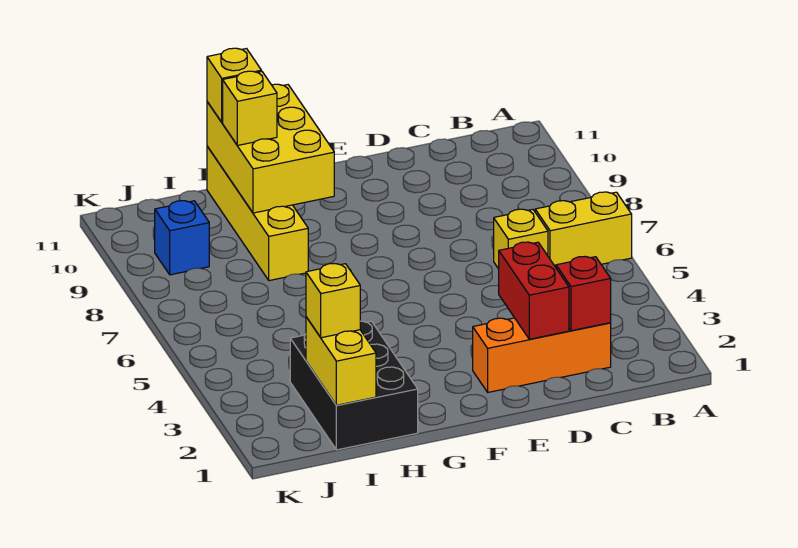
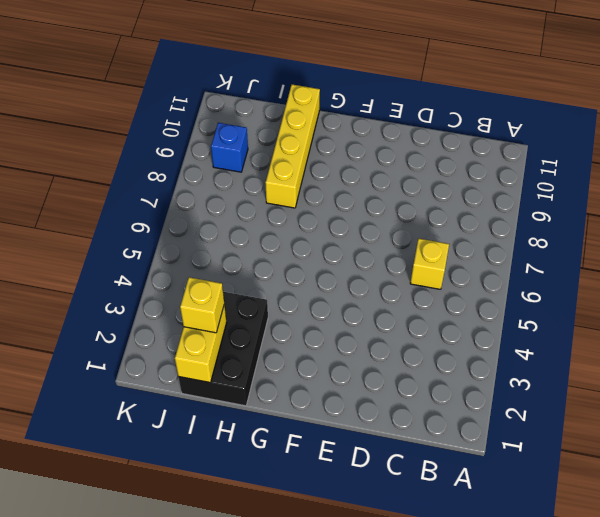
none -> yellow brick A6:B6 level 1
none -> orange brick C2:E2 level 1
none -> red brick C2 level 2

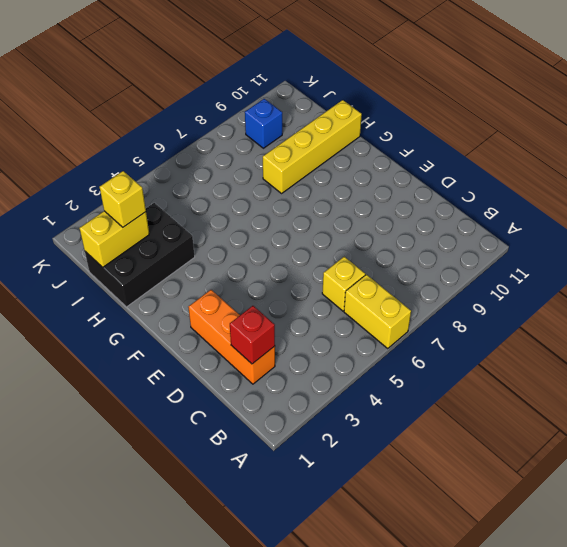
none -> red brick D2:D3 level 2
none -> yellow brick G9:H11 level 2
none -> yellow brick H10 level 3

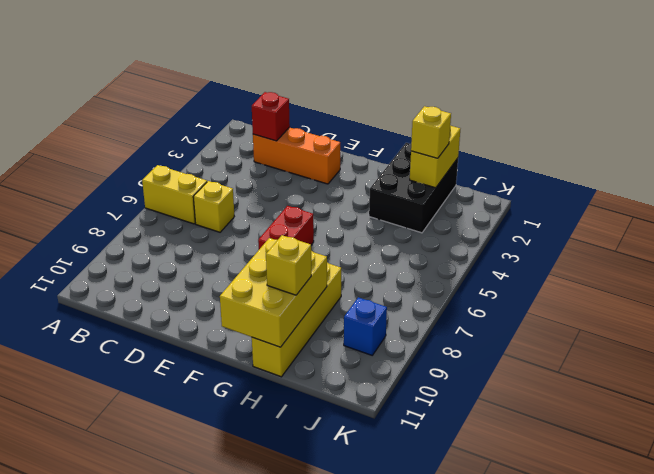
red brick F6:F7 level 1 -> red brick D2:D3 level 2
none -> yellow brick H11 level 3

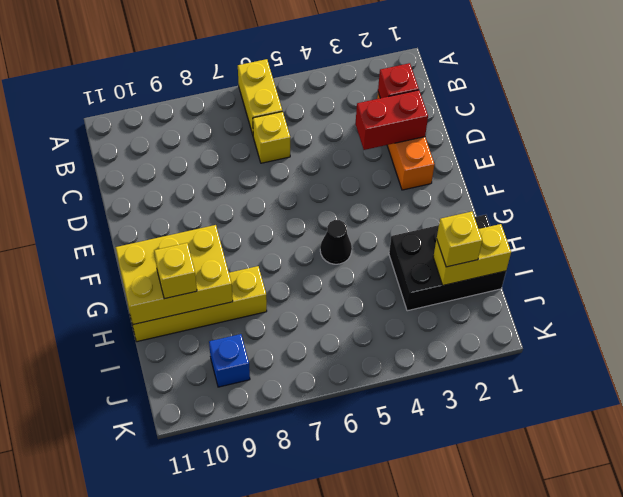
black cone G5 level 1 -> none
none -> yellow brick H11 level 3

